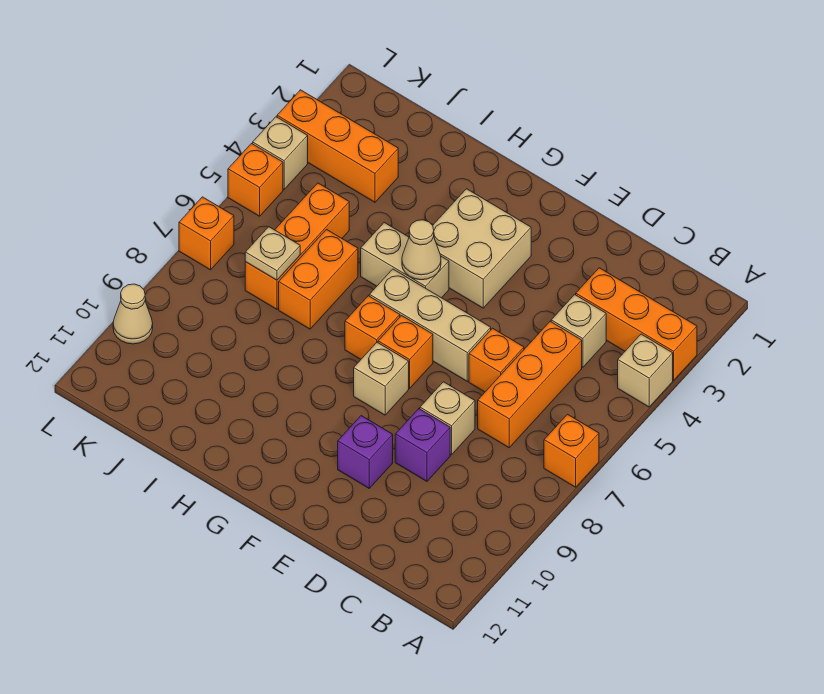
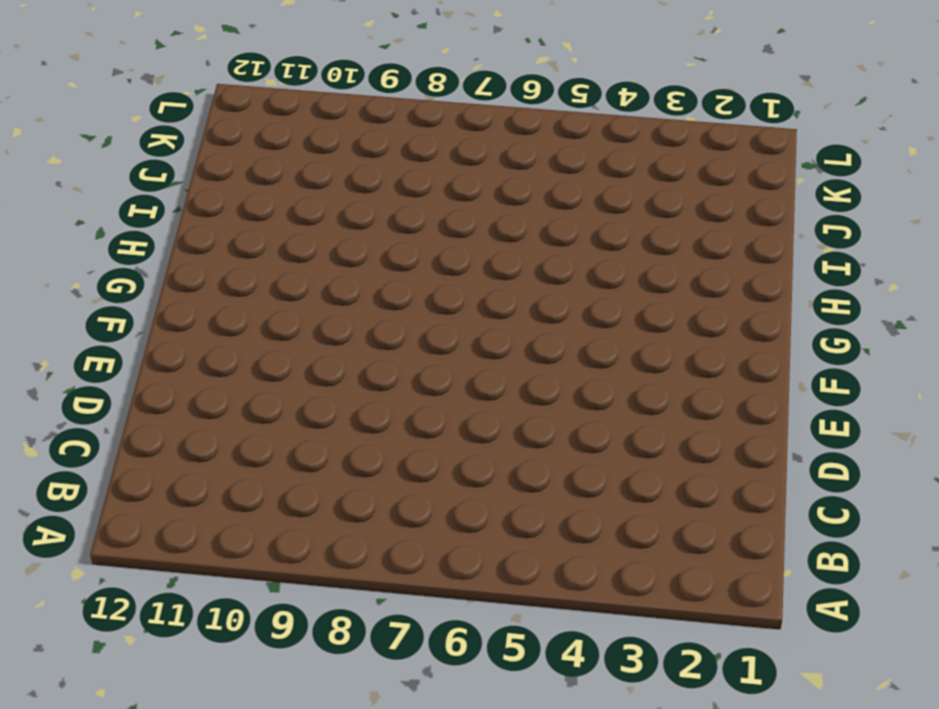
none -> orange brick A3:C3 level 1
none -> tan brick A4 level 1
none -> orange brick A7 level 1

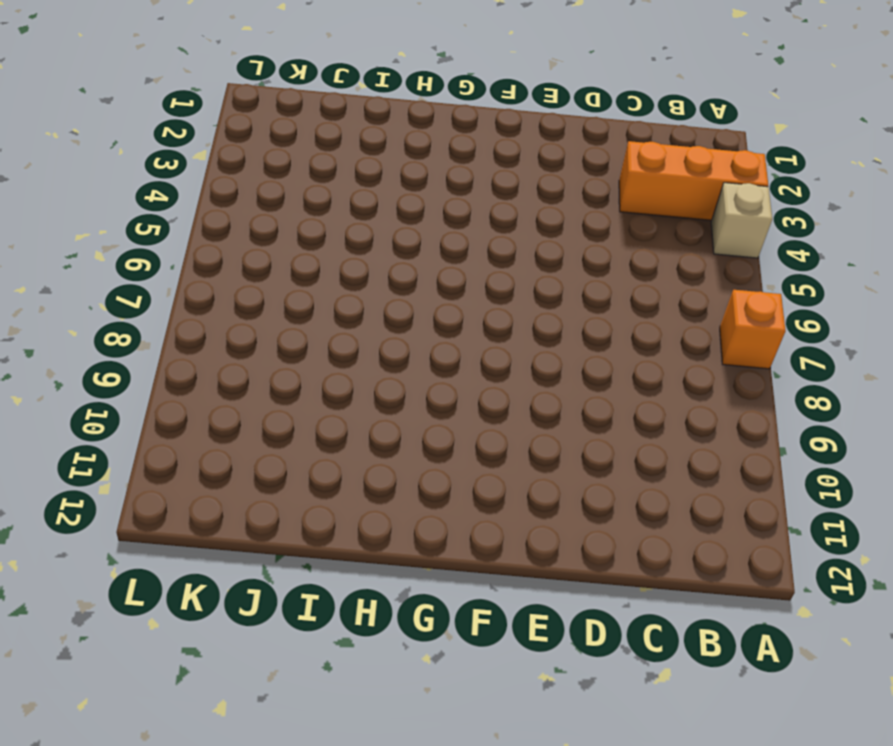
none -> tan brick C4 level 1
none -> orange brick C5:C7 level 1
none -> orange brick D6 level 1

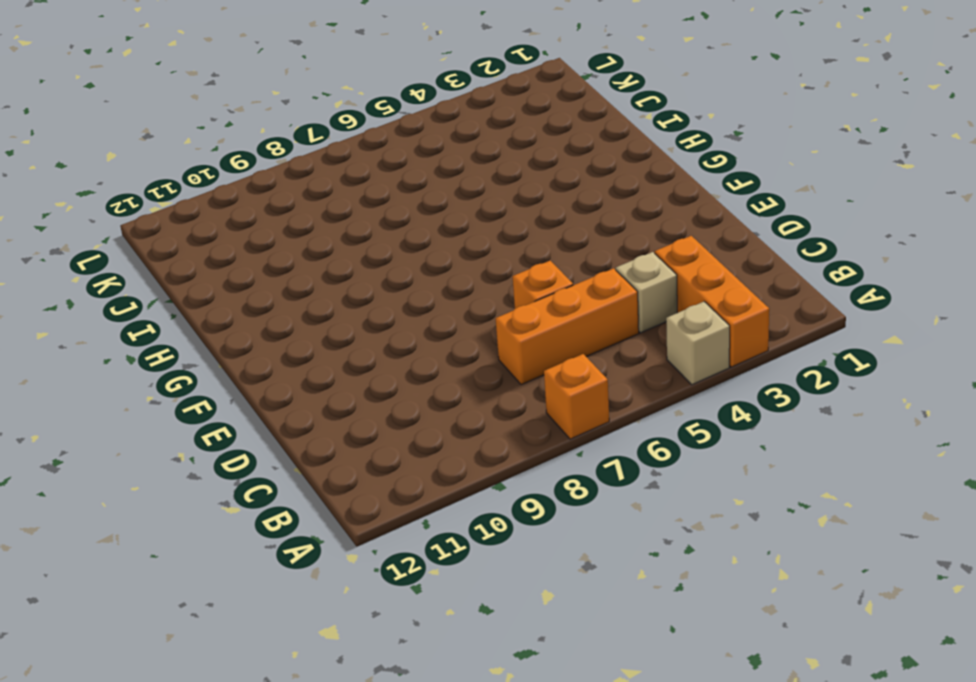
none -> tan brick D8 level 1
none -> purple brick D9 level 1
none -> tan brick E6:G6 level 1

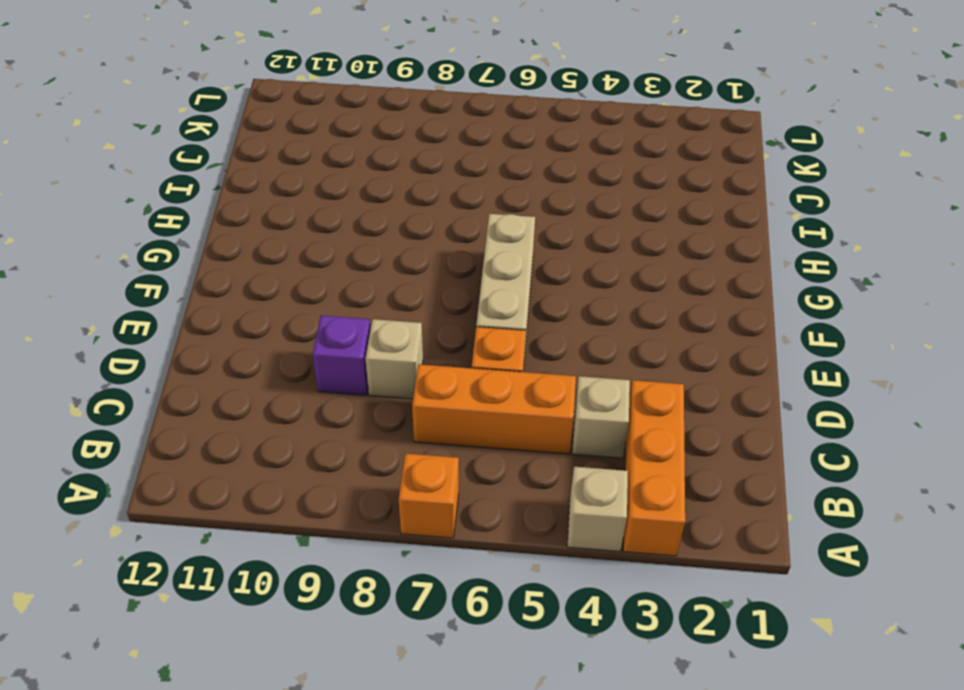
none -> purple brick E10 level 1
none -> tan brick F3:G4 level 1
none -> orange brick F7 level 1

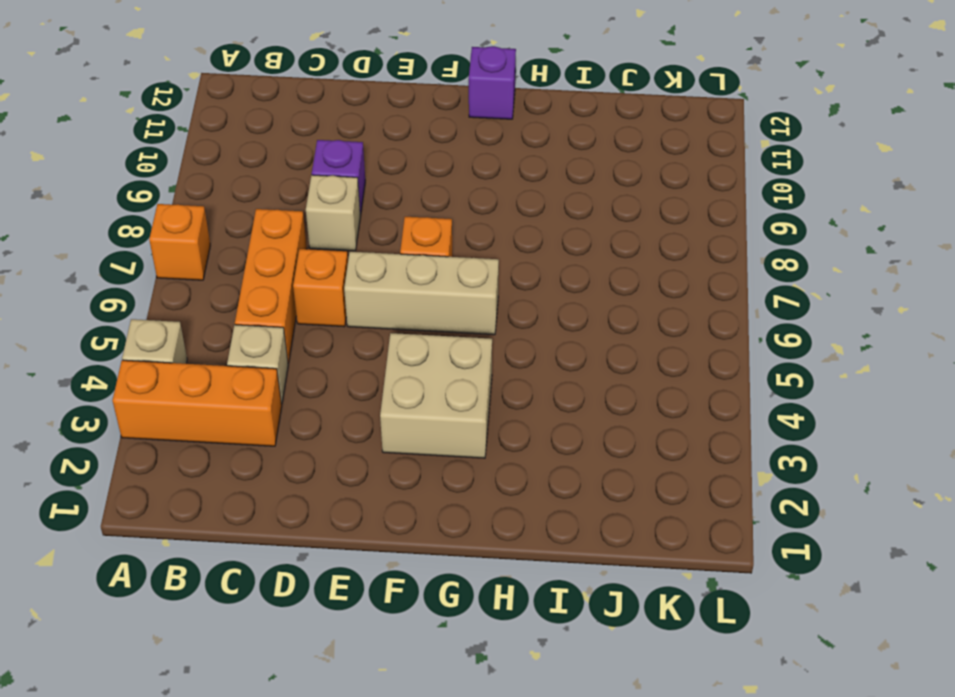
purple brick G12 level 1 -> purple brick E10 level 1
none -> tan brick F8 level 1
none -> tan brick G5:H5 level 1
none -> orange brick G7 level 1

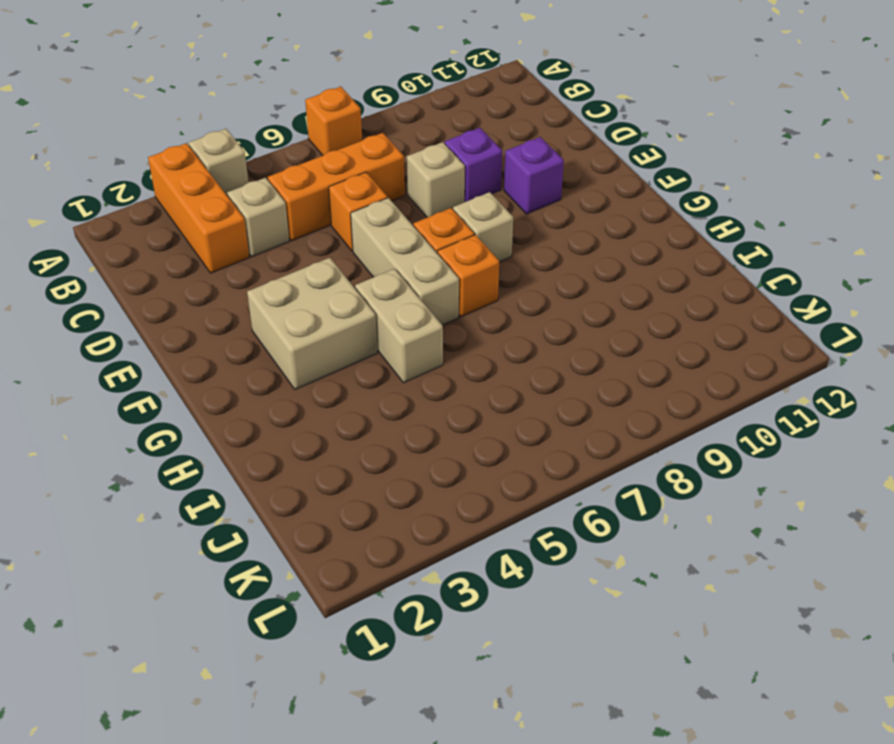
none -> orange brick I6:I7 level 1
none -> orange brick J3:L3 level 1
none -> orange brick J5:J7 level 1

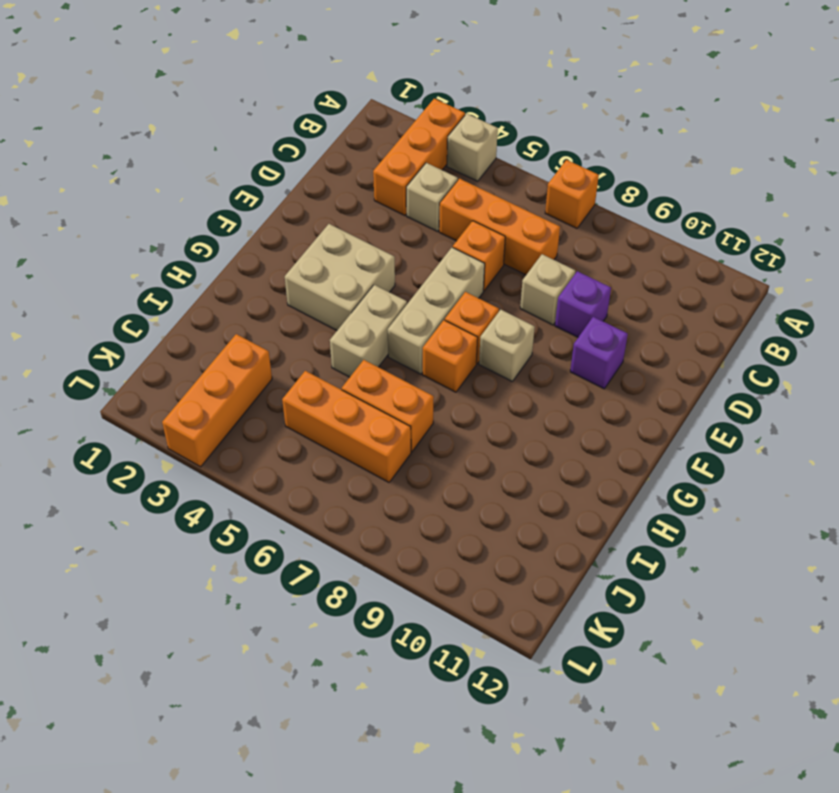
none -> tan brick L4 level 1
none -> orange brick L5 level 1
none -> orange brick L7 level 1

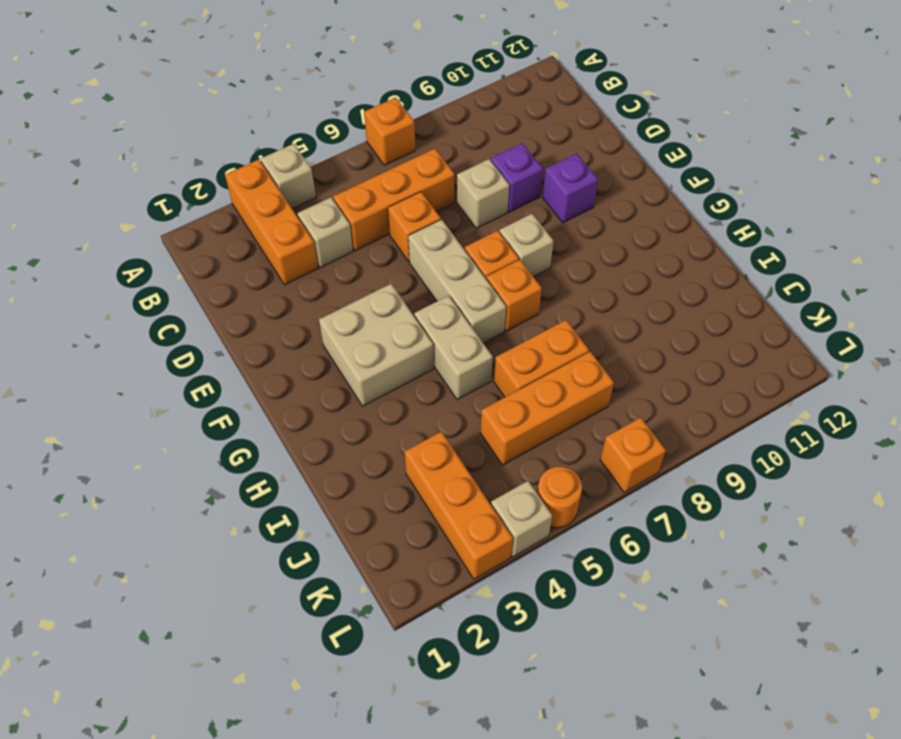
orange round brick L5 level 1 -> orange brick L5 level 1
none -> tan cone L10 level 1
none -> tan cone G5 level 2
none -> tan plate J7 level 2

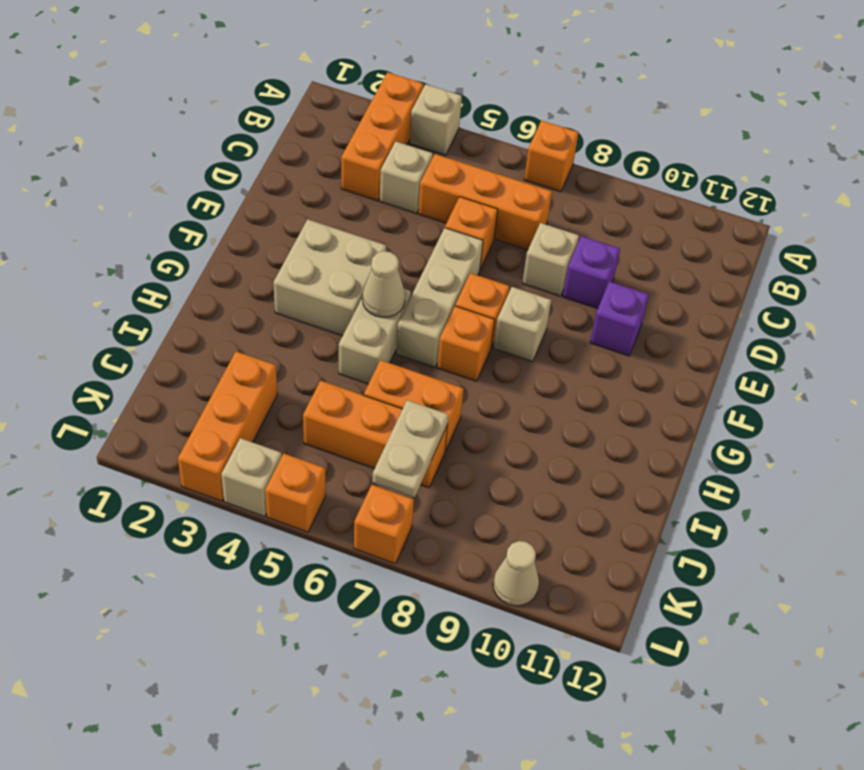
tan plate J7:K7 level 2 -> tan plate J7 level 2

